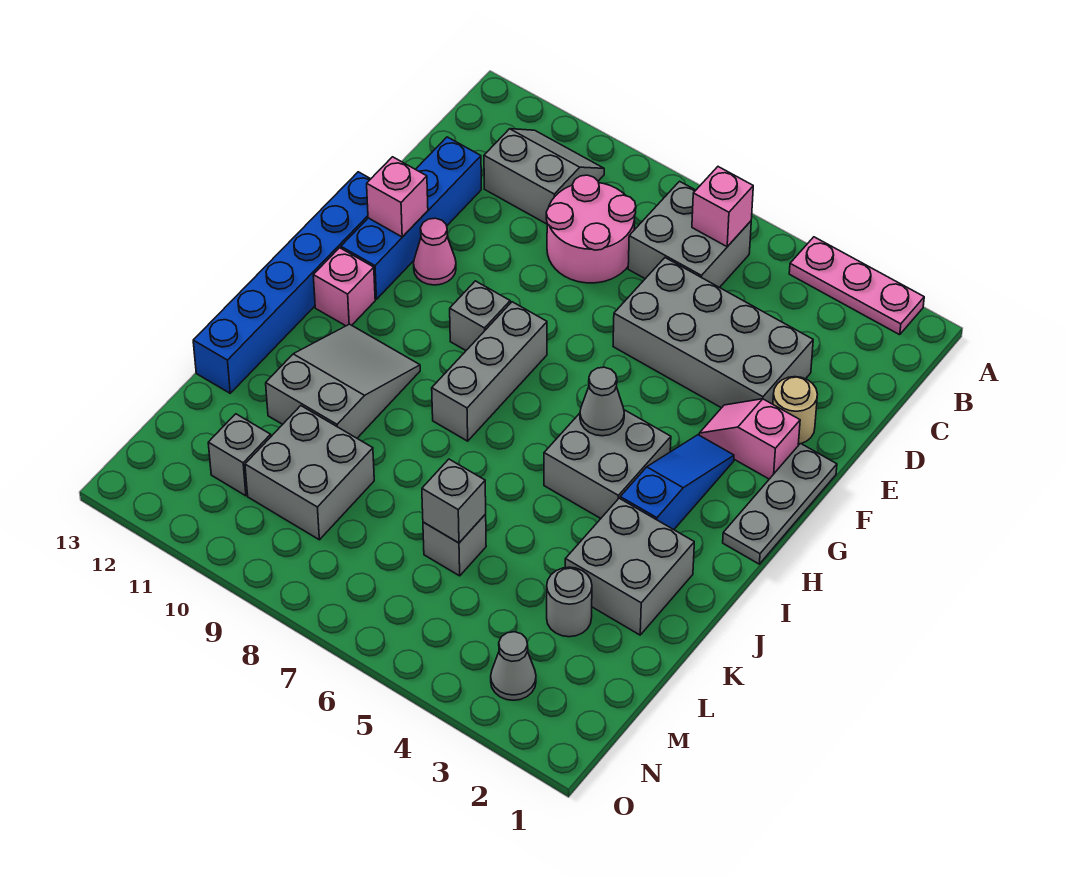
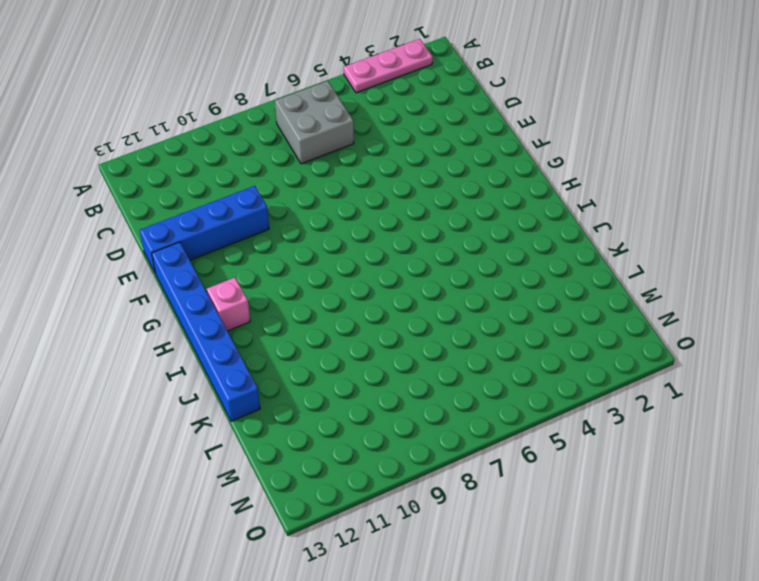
blue brick E10:E13 level 1 -> blue brick D12:G12 level 1
none -> grey slope B10:C11 level 1 top C
none -> pink round brick C8:D9 level 1
none -> grey brick D3:E6 level 1

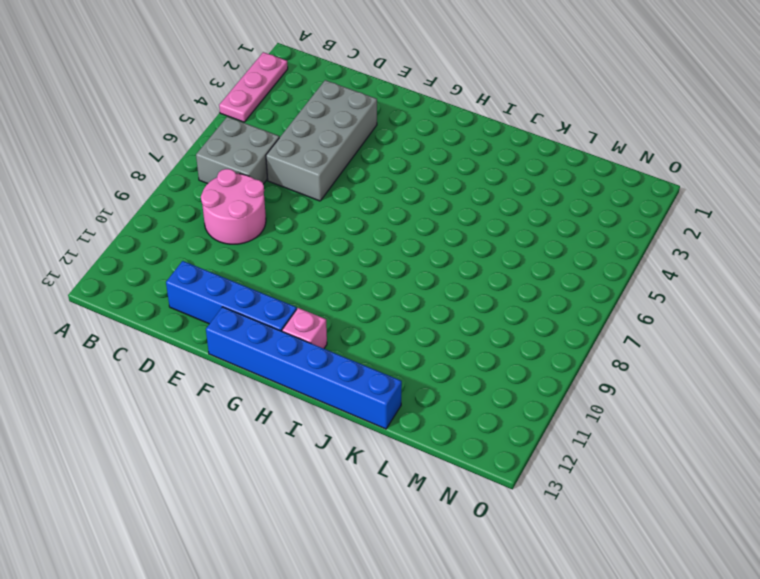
none -> grey slope B10:C11 level 1 top C
none -> tan round brick E2 level 1
none -> grey plate F1:H1 level 1

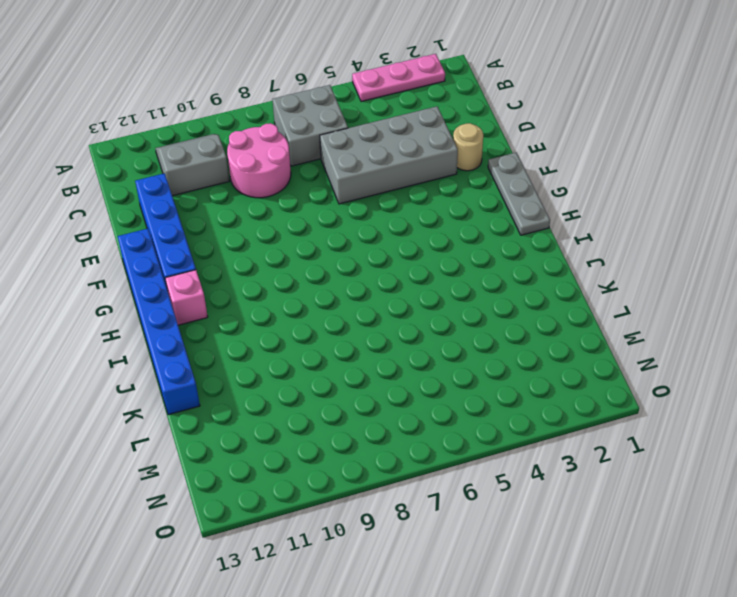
none -> pink slope F2:F3 level 1 top 2
none -> pink cone F11 level 1
none -> blue slope G3:I3 level 1 top I

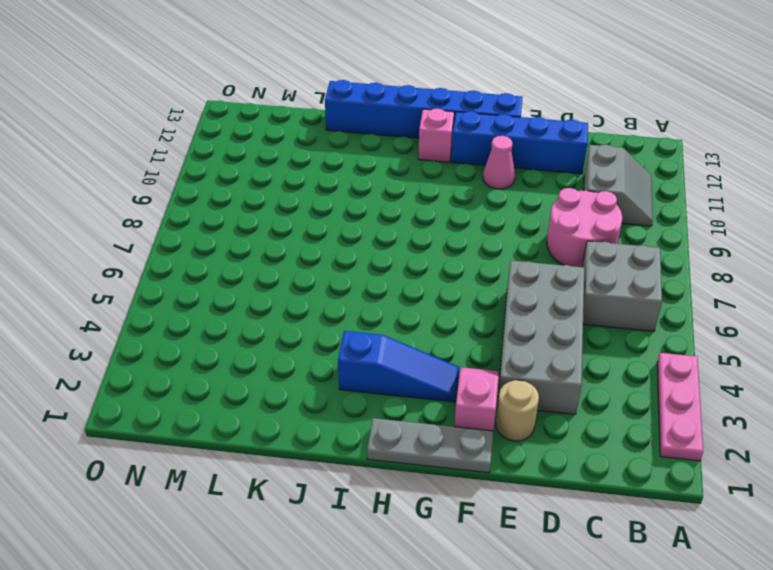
none -> grey brick G8:I8 level 1
none -> grey brick G9 level 1
none -> grey brick H4:I5 level 1

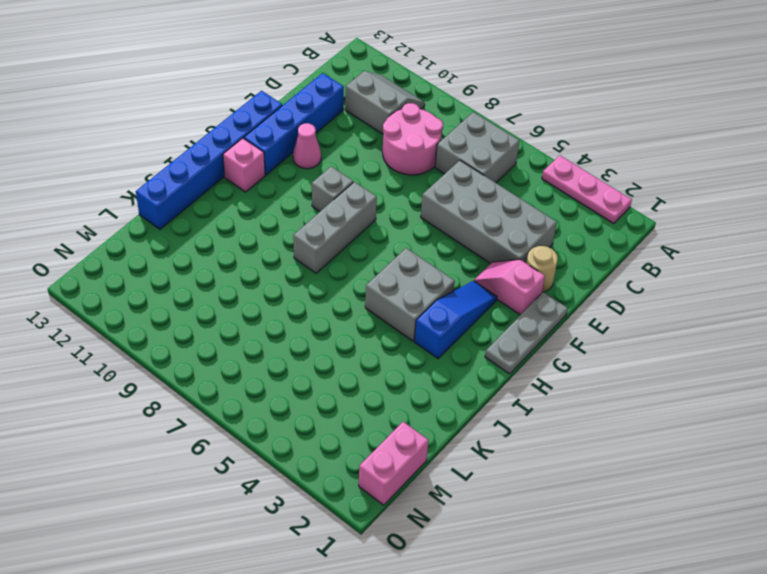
pink brick M1:N1 level 1 -> none
none -> grey slope I10:K11 level 1 top K
none -> grey brick J2:K3 level 1
none -> grey round brick L3 level 1

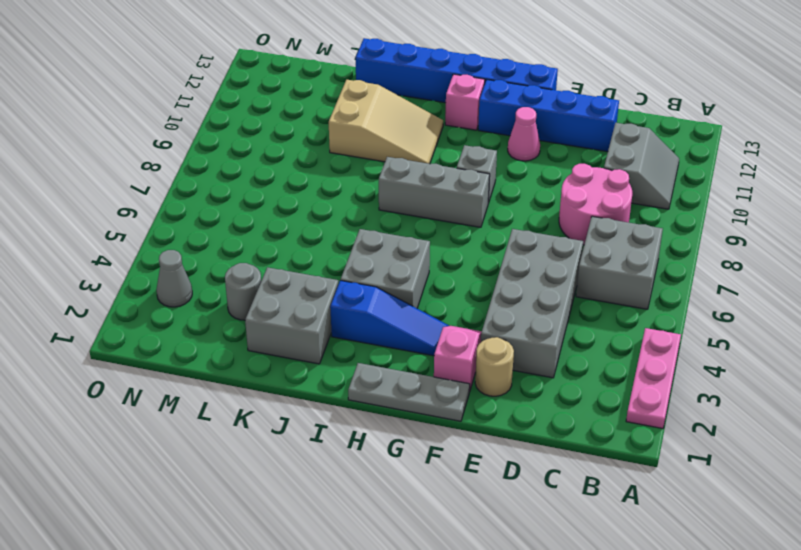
tan slope I10:K11 level 1 top K -> grey slope I10:K11 level 1 top K
none -> grey brick L6 level 1
none -> grey brick L9:M10 level 1
none -> grey brick M11 level 1

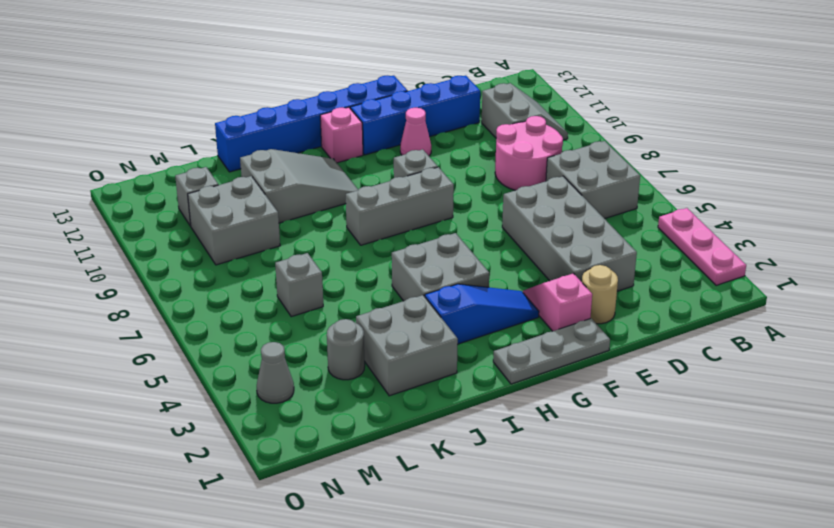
none -> pink brick B6 level 2
none -> pink brick F12 level 2
none -> grey cone H5 level 2

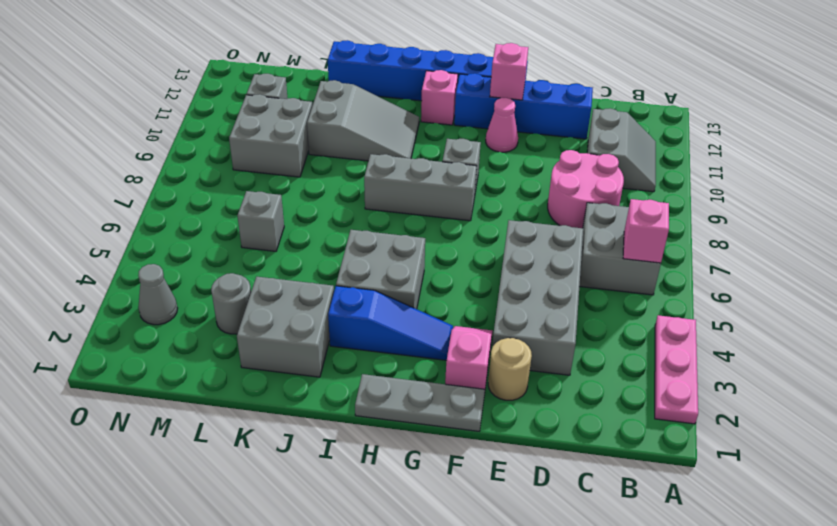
none -> grey cone H5 level 2
none -> grey brick L6 level 2

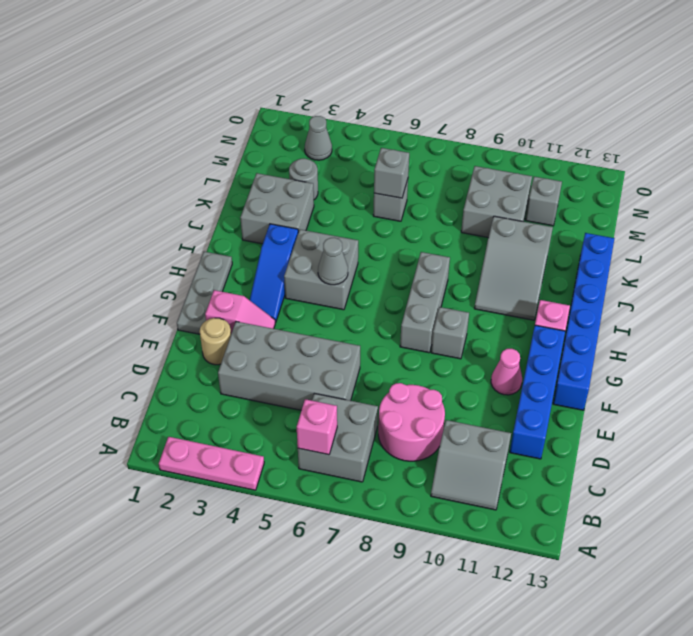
none -> pink brick F12 level 2

